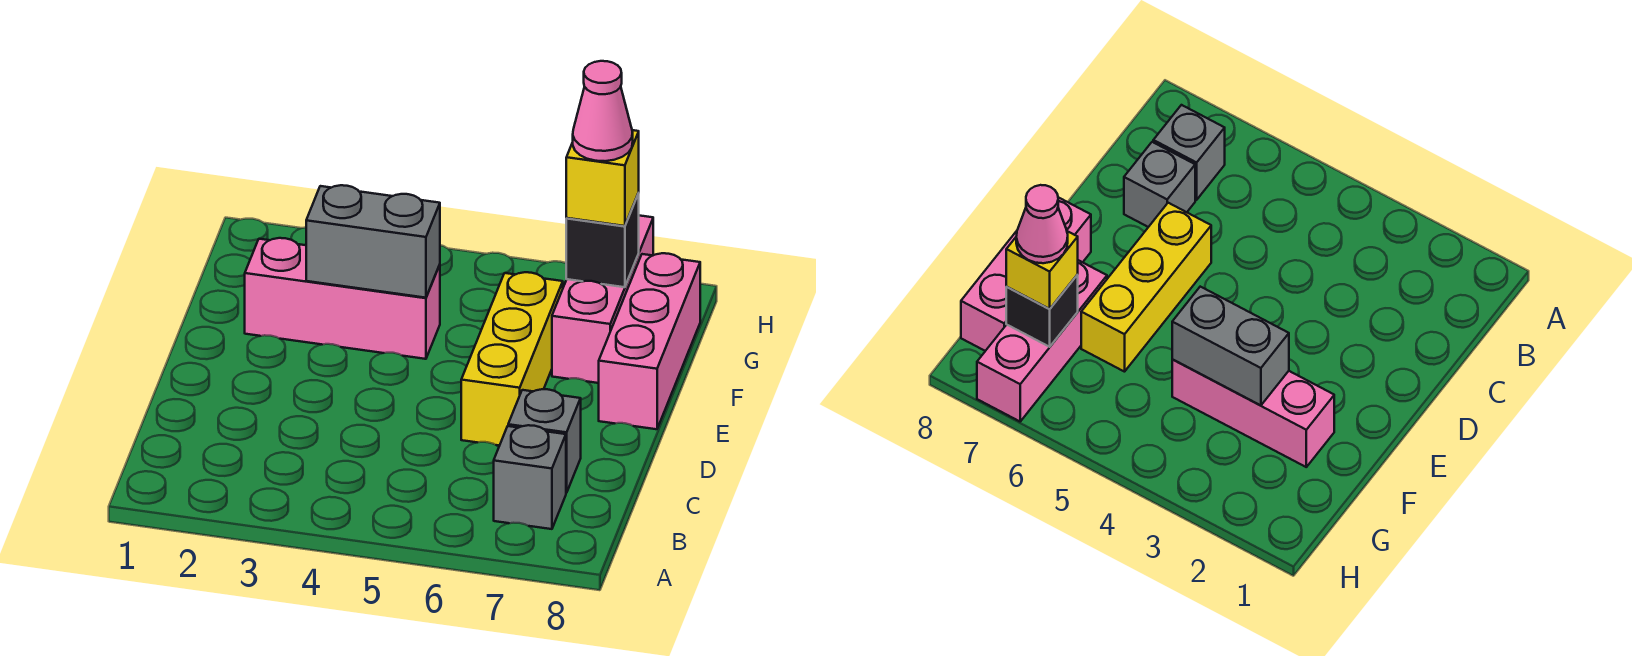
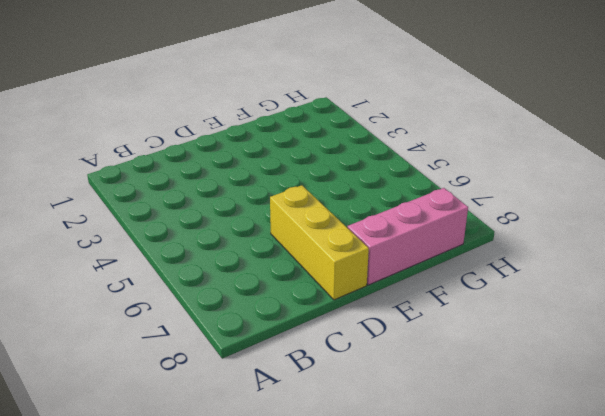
yellow brick D6:D8 level 1 -> yellow brick D6:F6 level 1
none -> grey brick B7 level 1
none -> grey brick C7 level 1

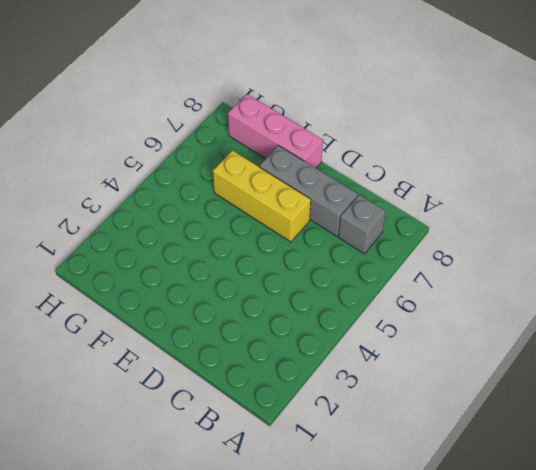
grey brick C7:E7 level 1 -> grey brick C7 level 1
none -> pink brick F2:F4 level 1
none -> pink brick F7:H7 level 1

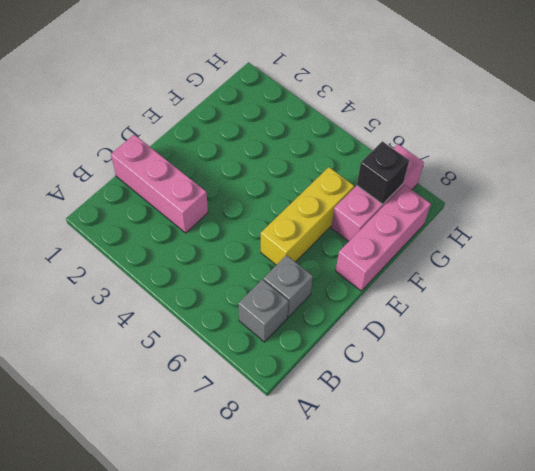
pink brick C1:C3 level 1 -> pink brick F2:F4 level 1
none -> grey brick F3:F4 level 2
none -> yellow brick G7 level 3

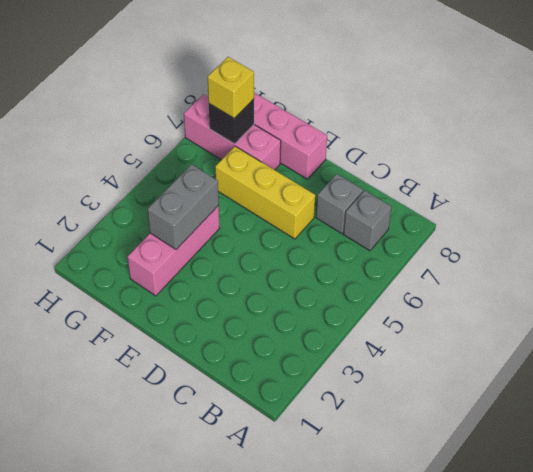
none -> pink cone G7 level 4

